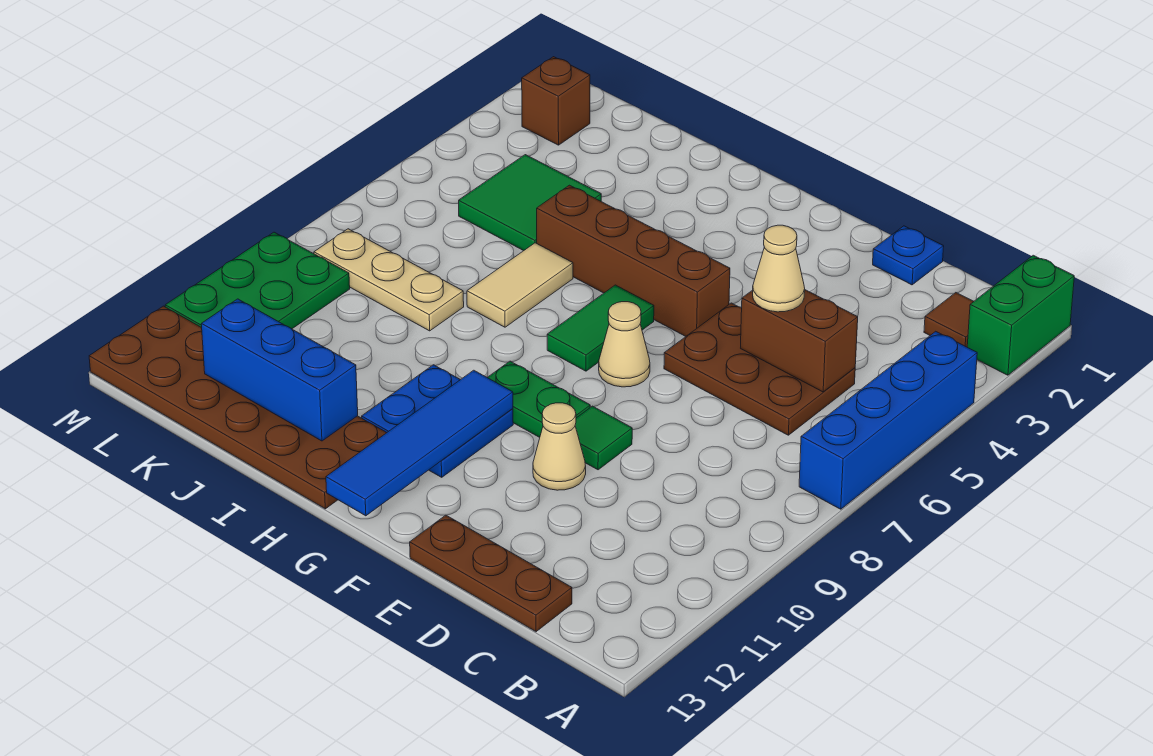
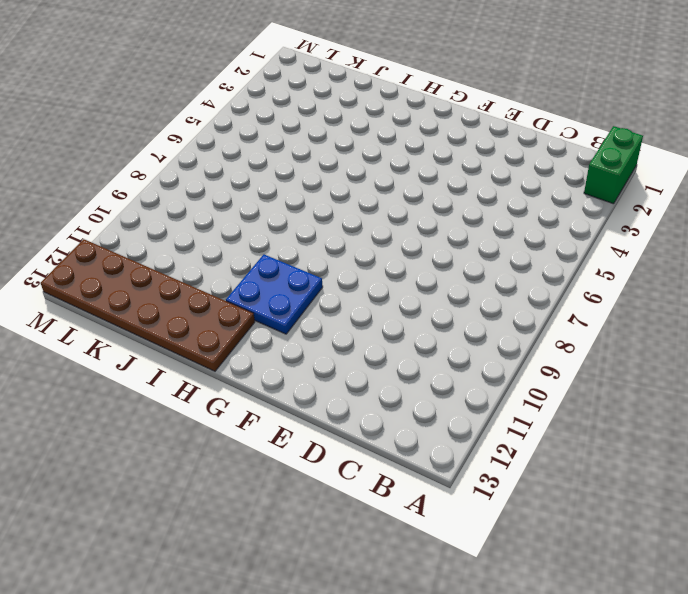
none -> blue brick A4:A7 level 1
none -> brown tile B2 level 1
none -> brown plate C5:E6 level 1

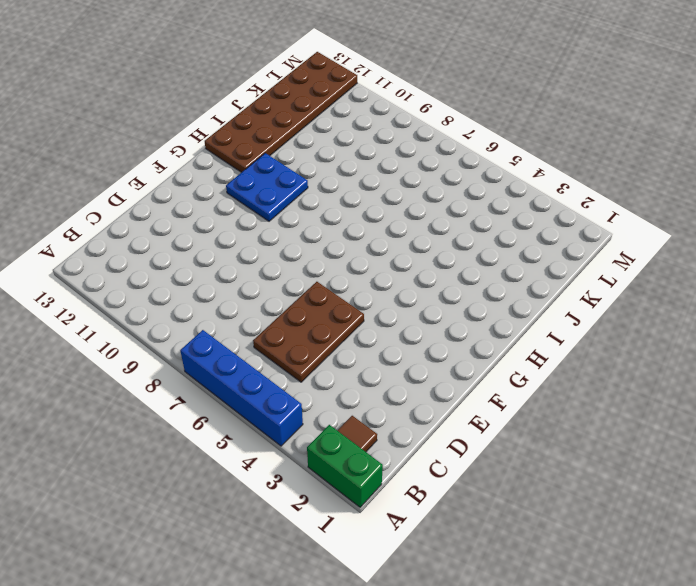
none -> brown plate C13:E13 level 1
none -> blue plate D1 level 1
none -> green tile E9 level 1

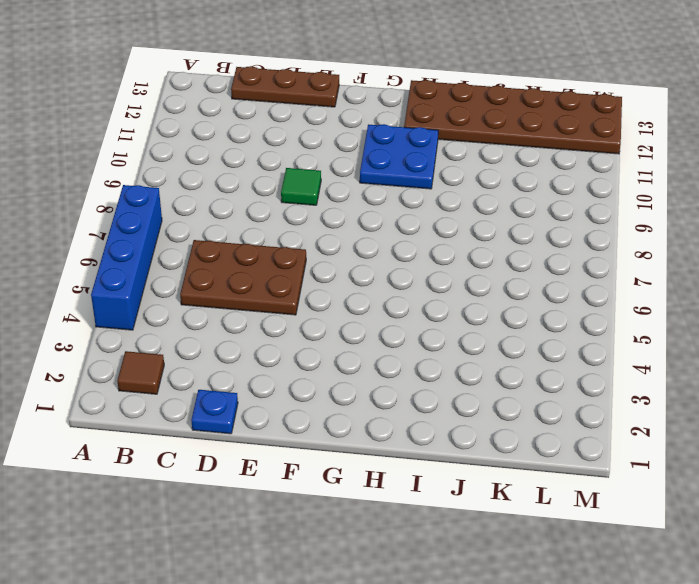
none -> green brick A1:A2 level 1
none -> tan cone E10 level 1
none -> brown brick F5:I5 level 1

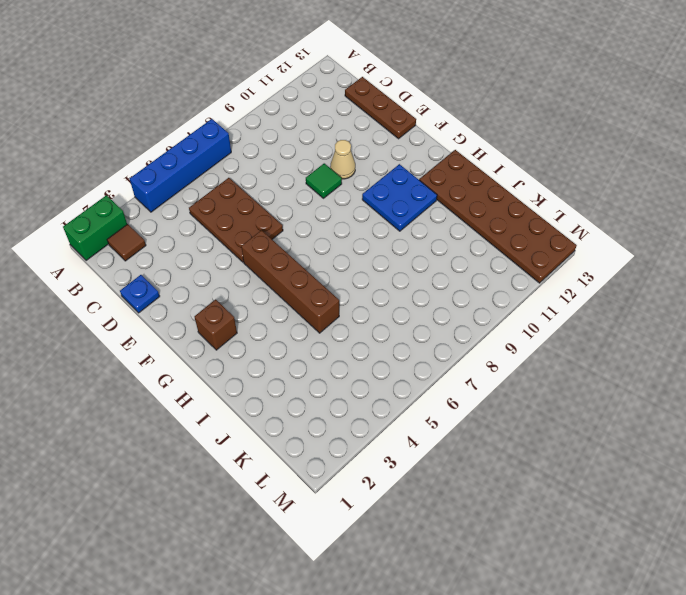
brown brick G2 level 1 -> brown brick L2 level 1
none -> tan cone F7 level 1
none -> green plate F9:G9 level 1
none -> green tile G6:G7 level 1

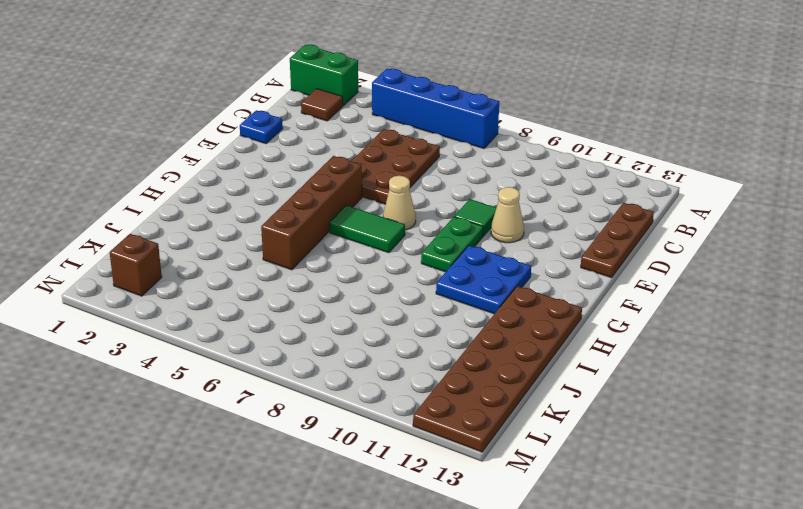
none -> tan tile I6:I7 level 1
none -> green tile J4:K5 level 1
none -> tan plate J8:L8 level 1

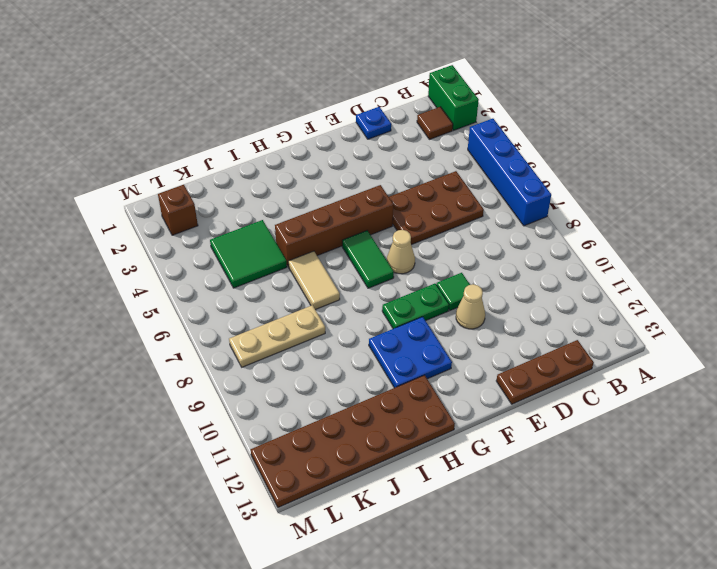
none -> green plate L9:M11 level 1
none -> brown brick C5:D5 level 2
none -> blue tile G10:G13 level 2

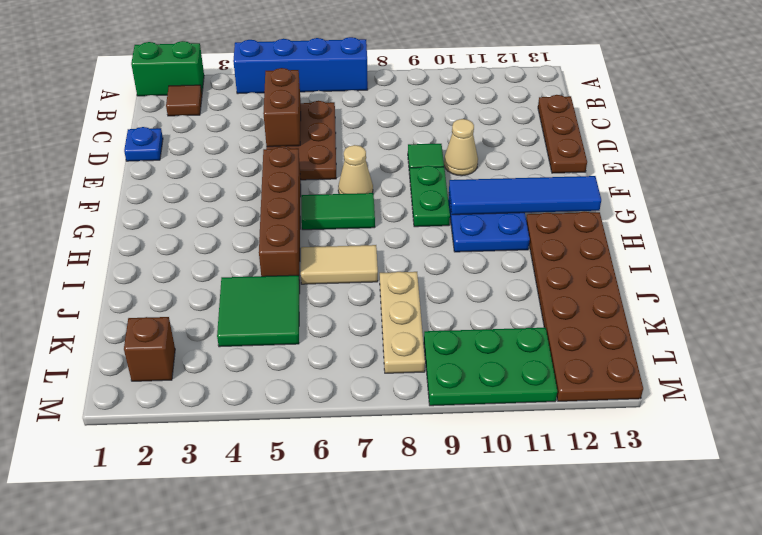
none -> blue brick I12:K12 level 2
none -> tan cone D5 level 3

